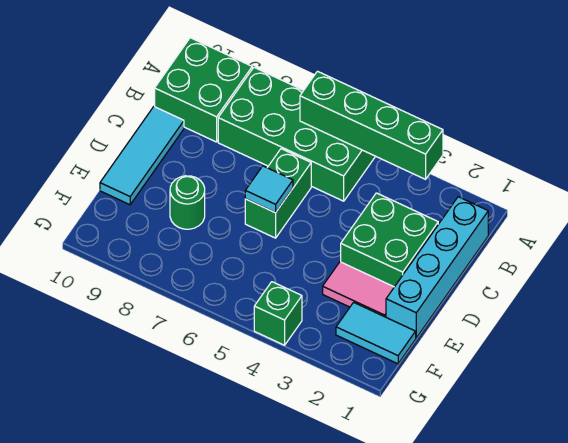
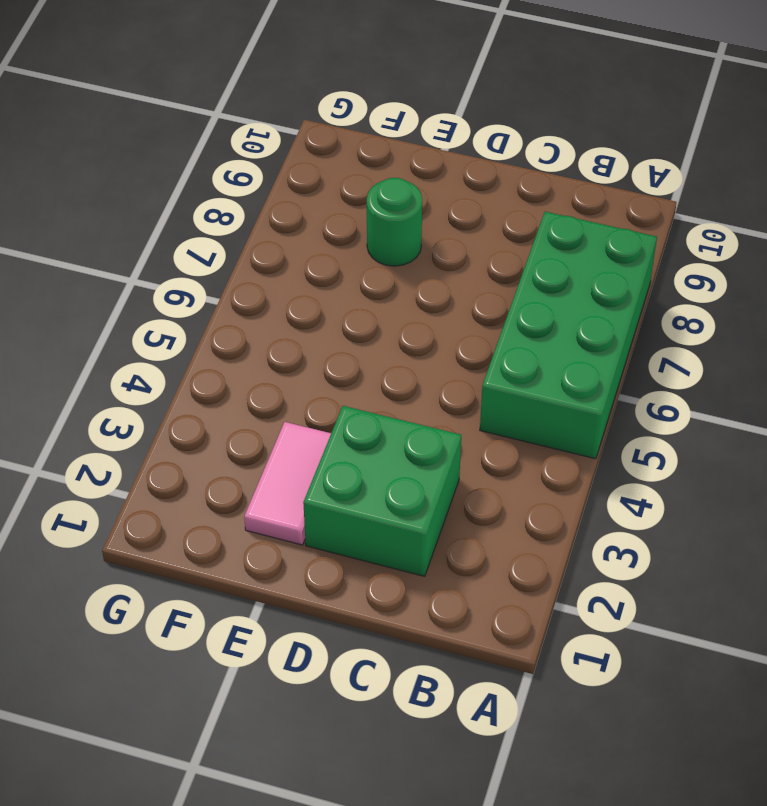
none -> green brick A9:B10 level 1
none -> cyan brick B1:E1 level 1
none -> green brick C6:D6 level 1

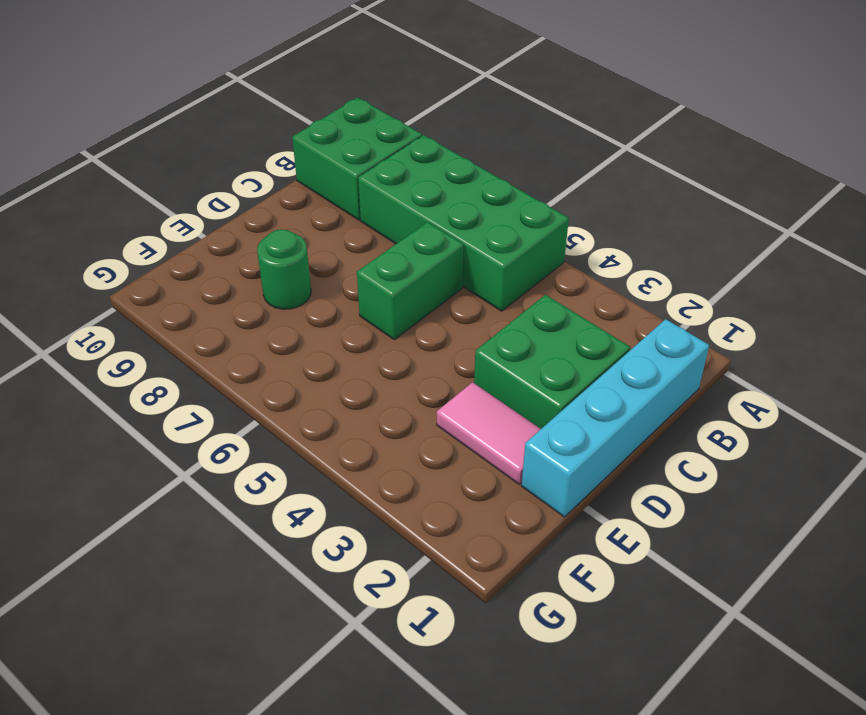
none -> cyan tile C10:E10 level 1
none -> cyan tile F1:F2 level 1
none -> green brick G4 level 1

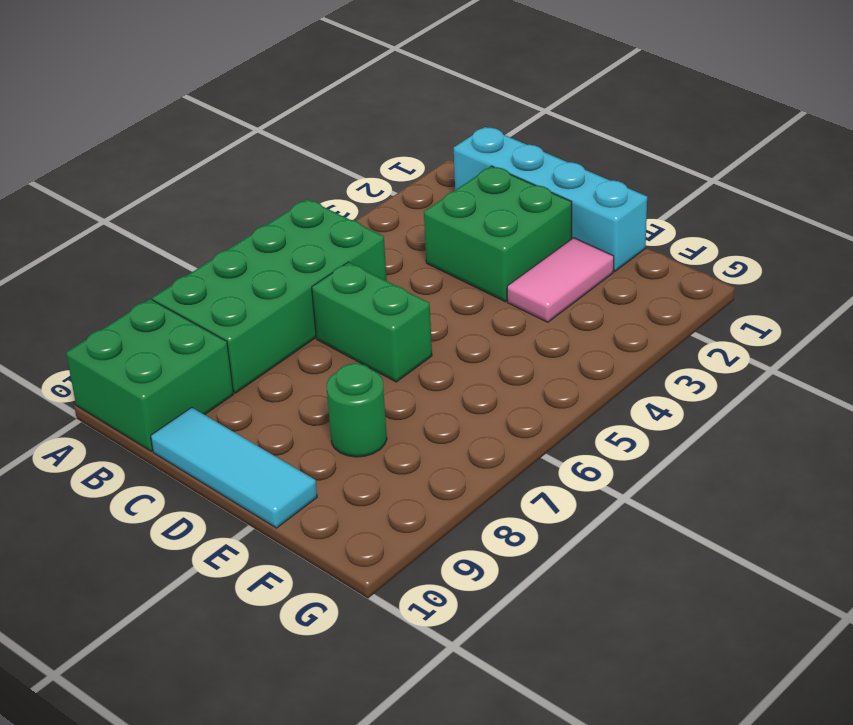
none -> cyan tile F1:F2 level 1
none -> green brick G4 level 1
none -> green brick A3:A6 level 2

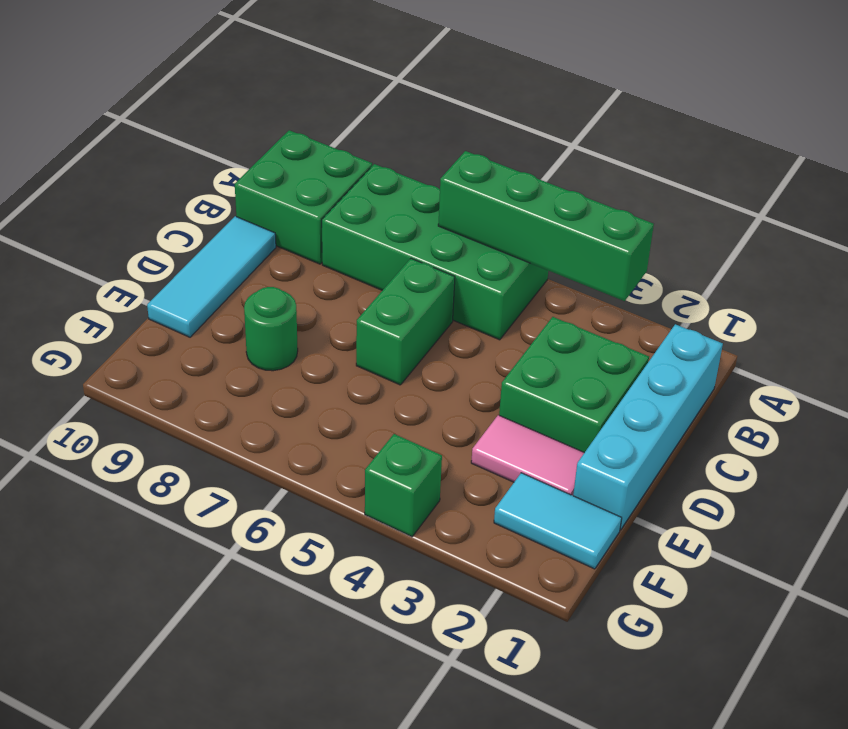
none -> cyan tile D6 level 2

